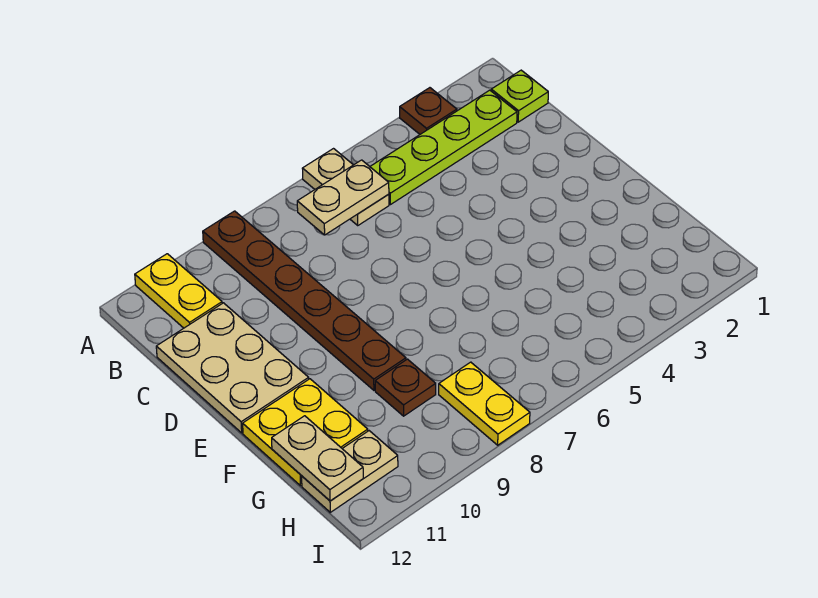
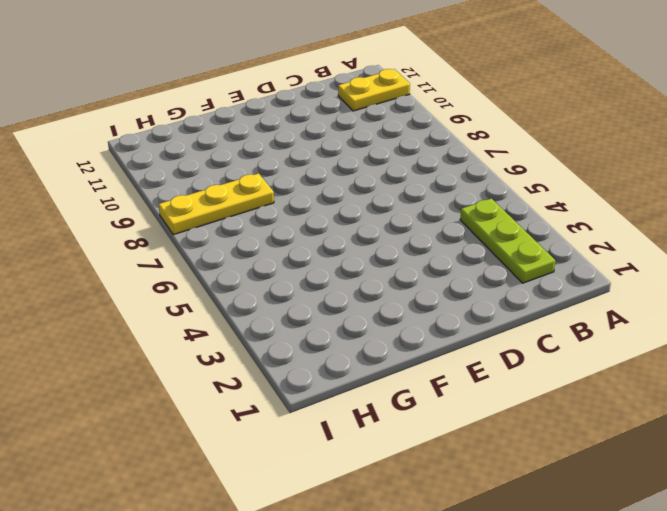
lime plate B2:B4 level 1 -> lime plate B2:B5 level 1
yellow plate G8:I8 level 1 -> yellow plate H8:I8 level 1
none -> brown plate A3 level 1
none -> tan plate A6:B6 level 1
none -> brown plate A9:F9 level 1

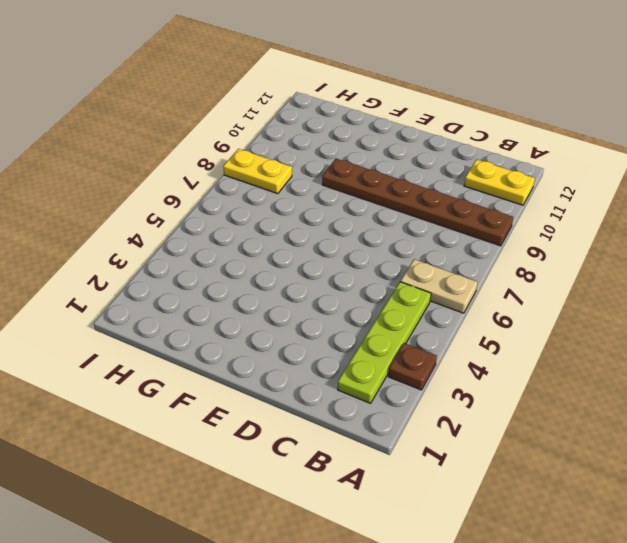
none -> lime plate B1 level 1
none -> tan plate C11:E12 level 1
none -> yellow plate F11:G12 level 1

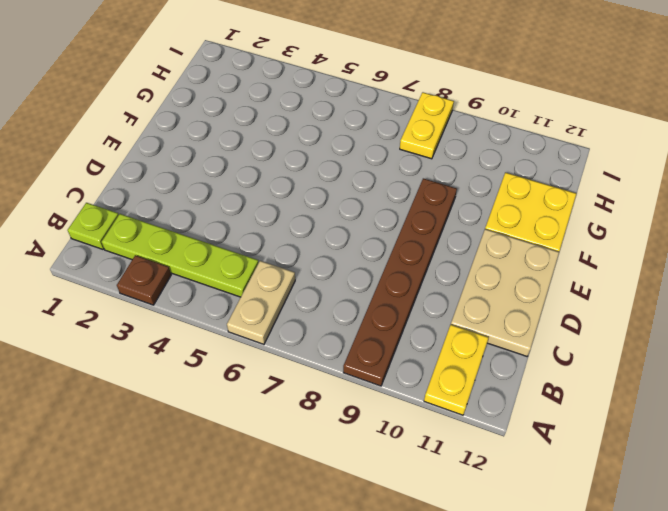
none -> brown plate G9 level 1
none -> tan plate H11:H12 level 1
none -> tan plate B6:B7 level 2

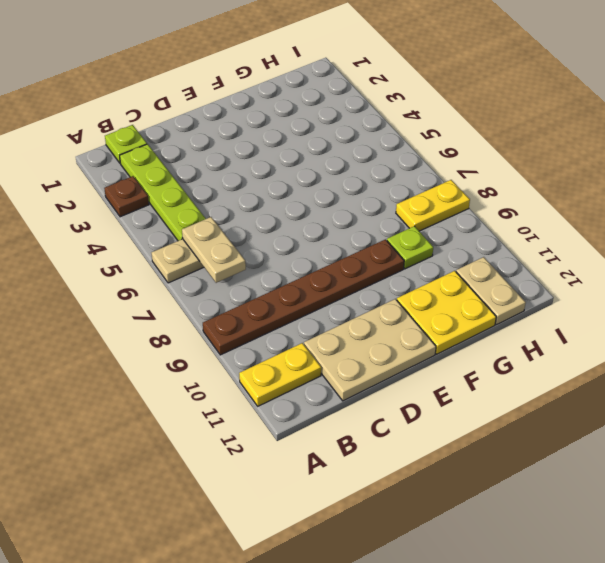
lime plate G9 level 1 -> brown plate G9 level 1
none -> tan plate G12:H12 level 2

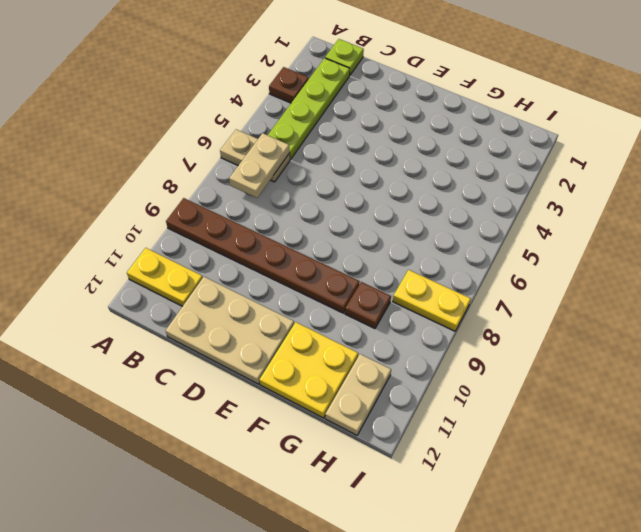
none -> tan plate G12:H12 level 2

